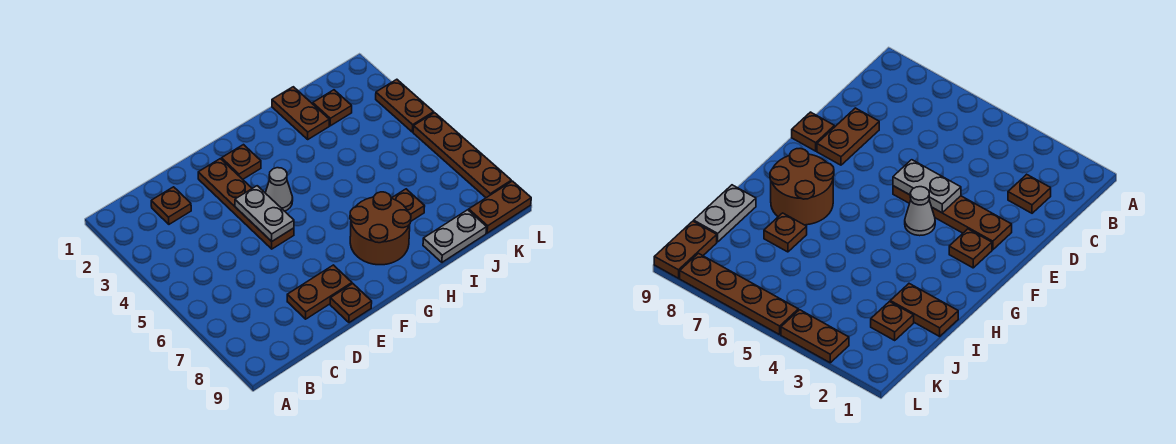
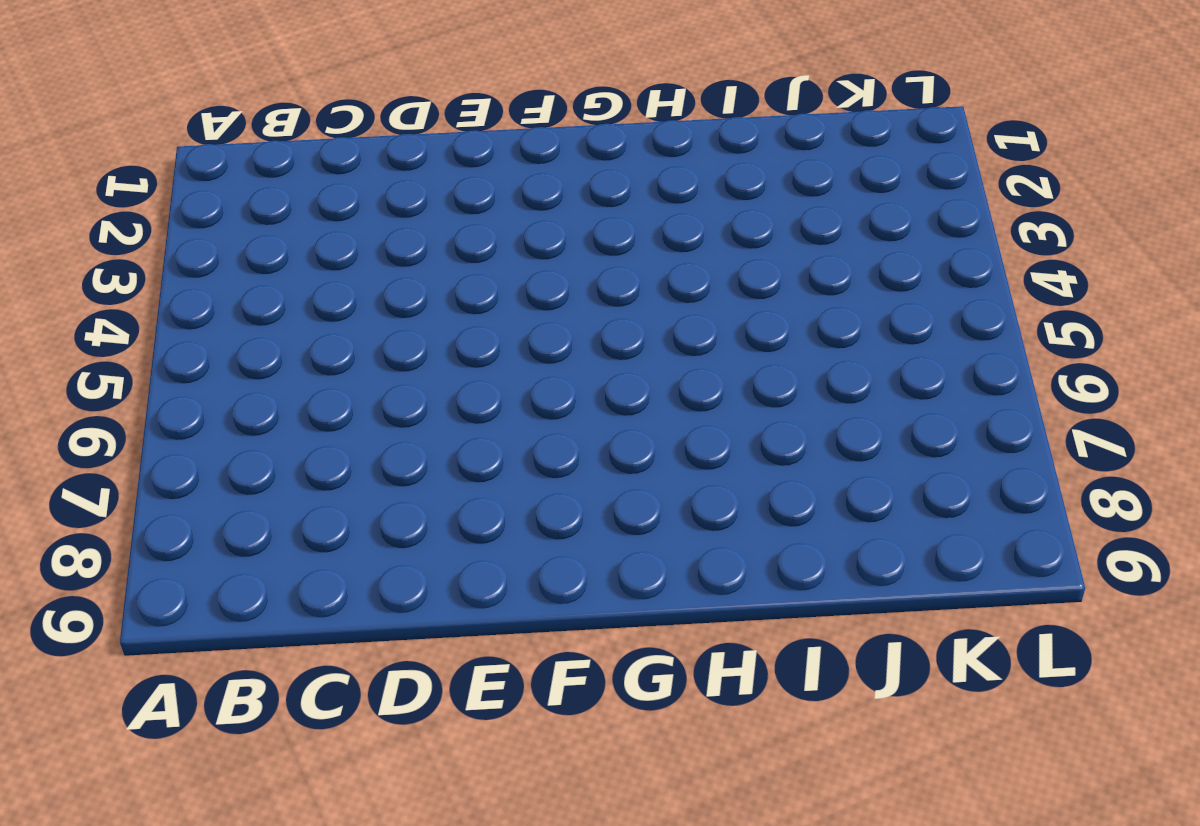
none -> brown plate C2 level 1
none -> brown plate D8:E8 level 1
none -> brown plate E2:E5 level 1

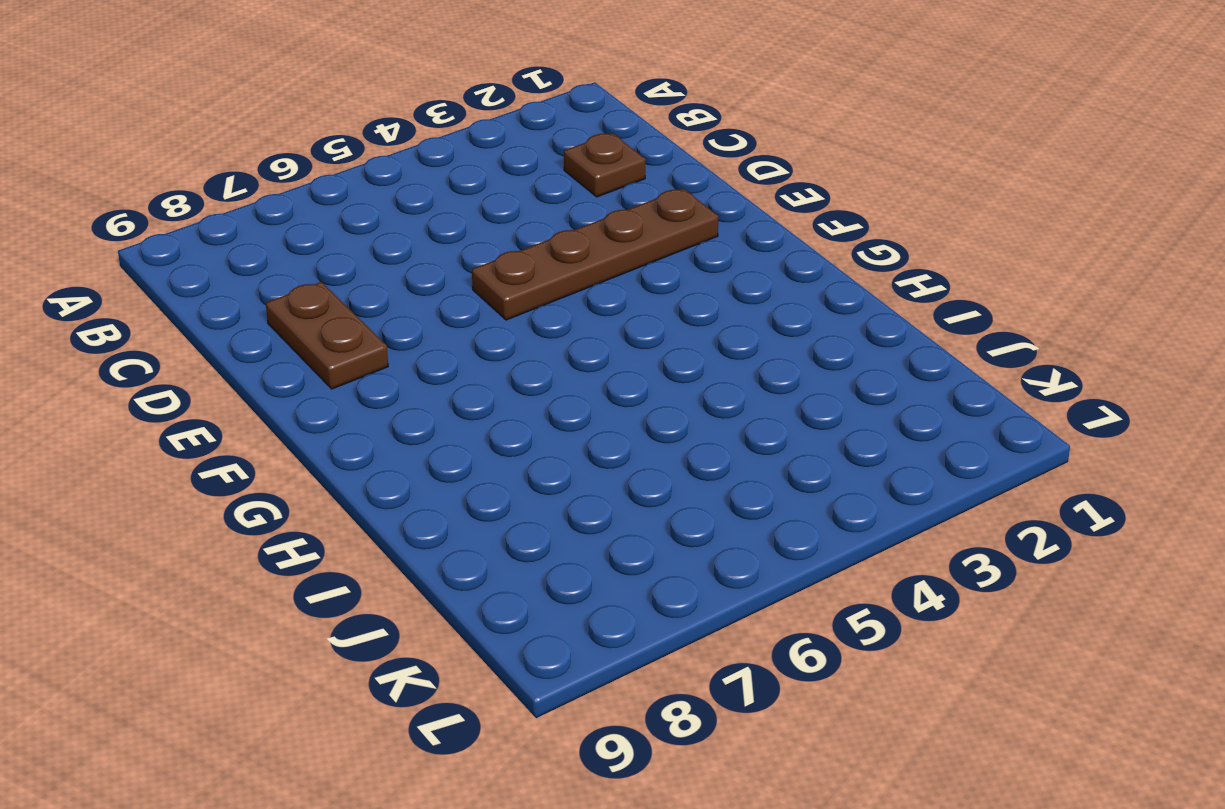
none -> brown plate E9 level 1
none -> brown plate F2 level 1
none -> grey cone F4 level 1

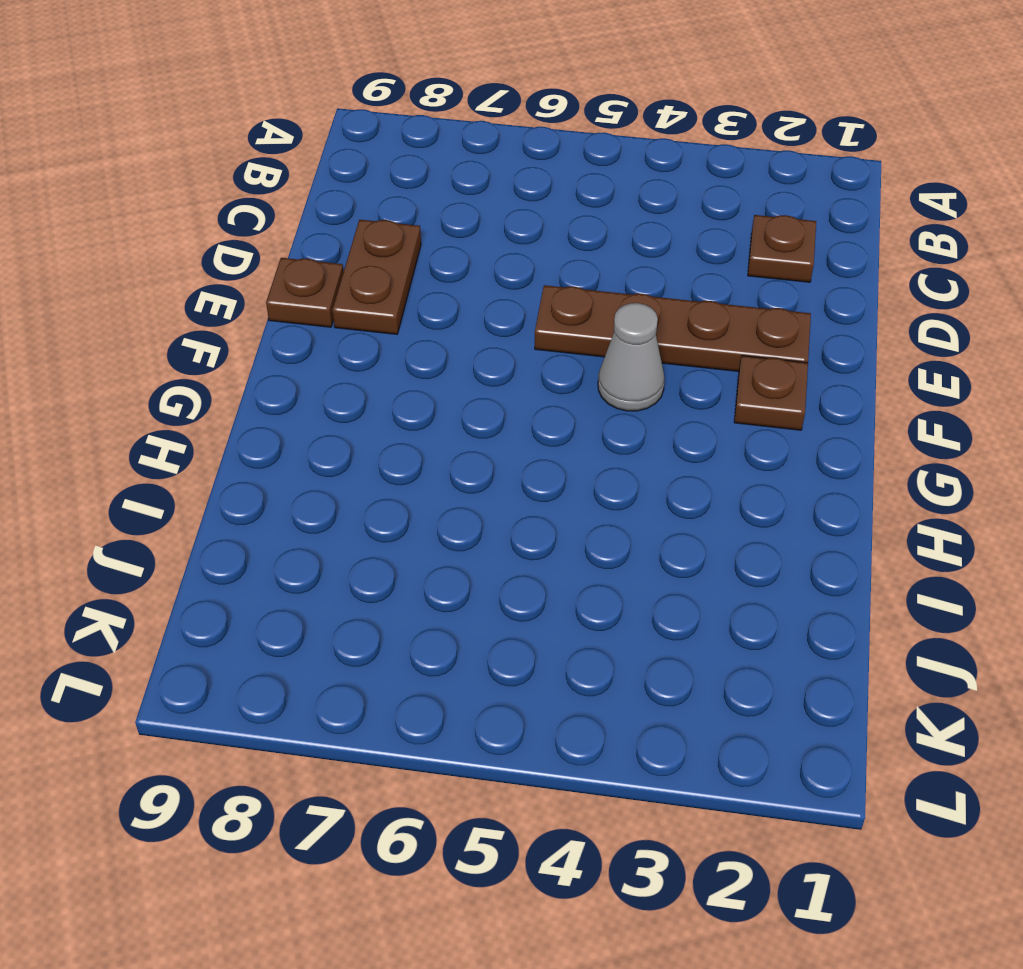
none -> brown round brick G7:H8 level 1
none -> brown plate I1:I2 level 1
none -> brown plate I7 level 1

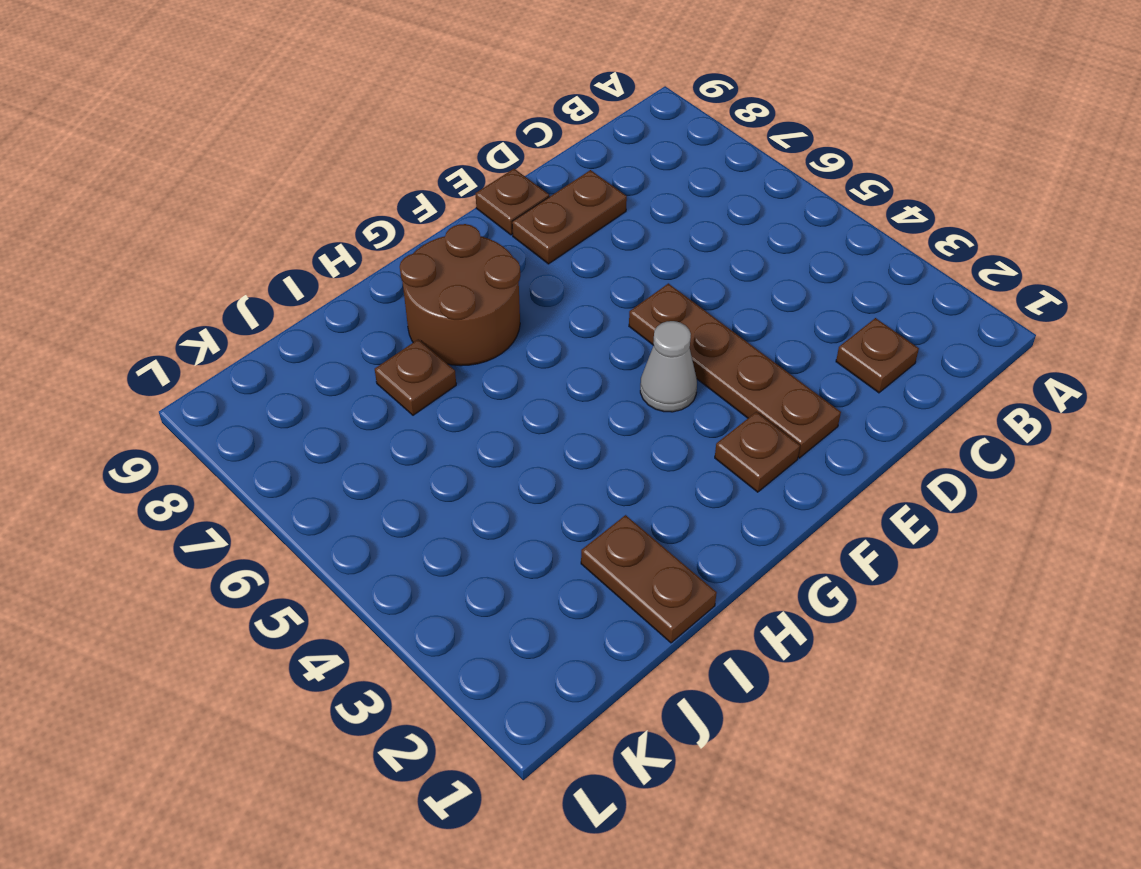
none -> grey plate I9:J9 level 1
none -> brown plate J2 level 1
none -> brown plate K9:L9 level 1

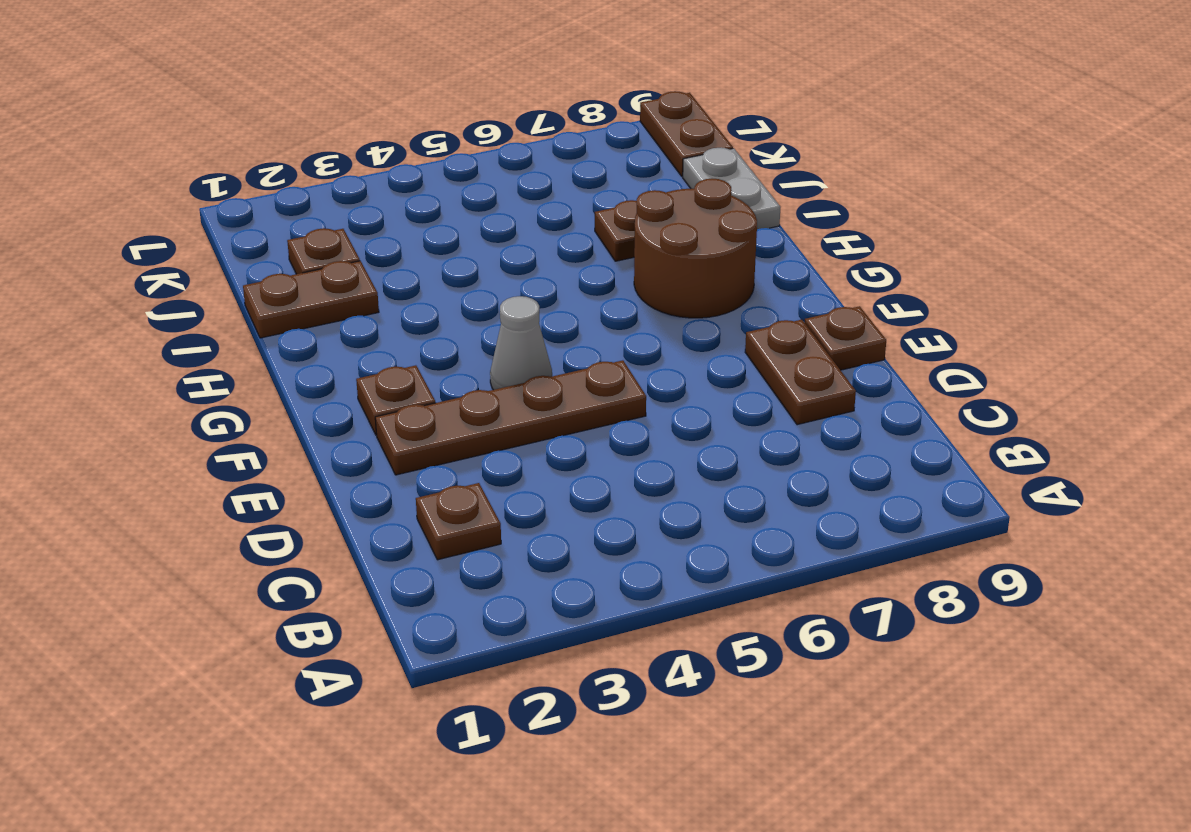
none -> brown plate L3:L4 level 1
none -> brown plate L5:L8 level 1
none -> grey plate E4:E5 level 2

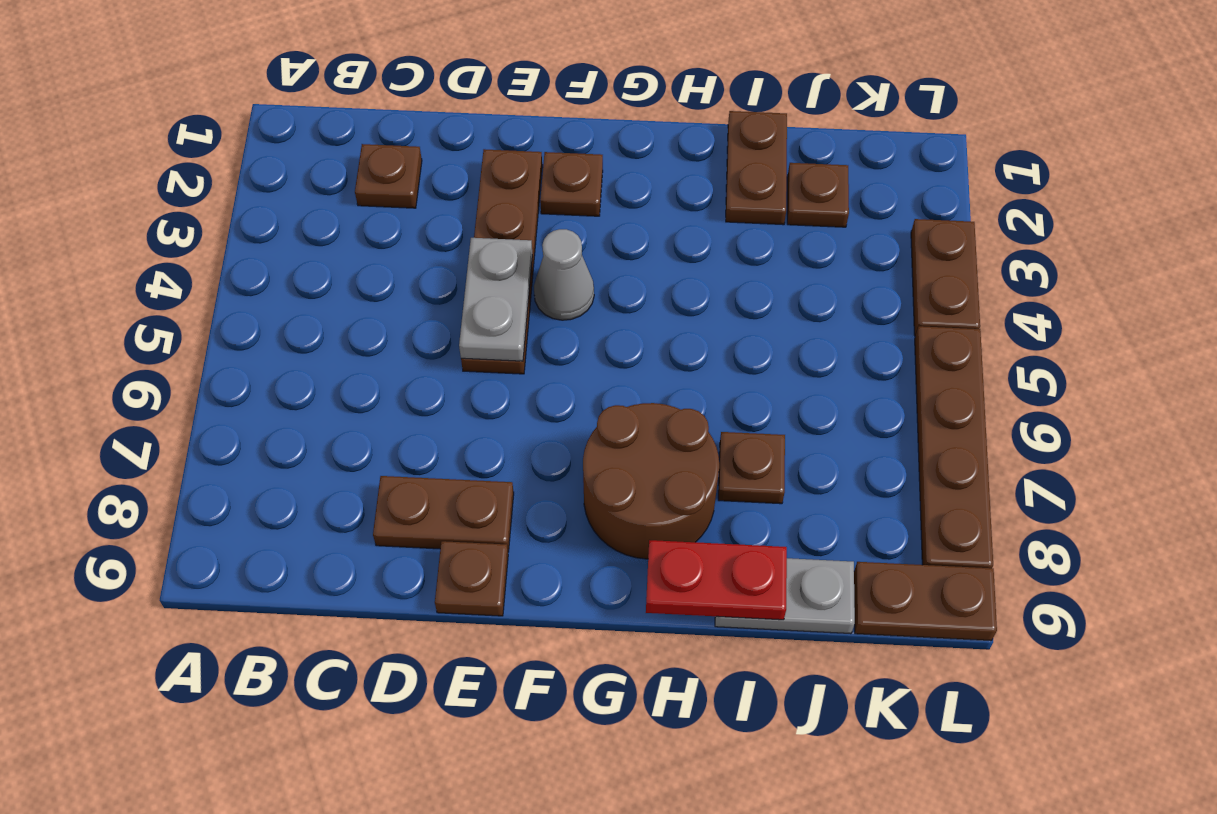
red plate H9:I9 level 2 -> none

